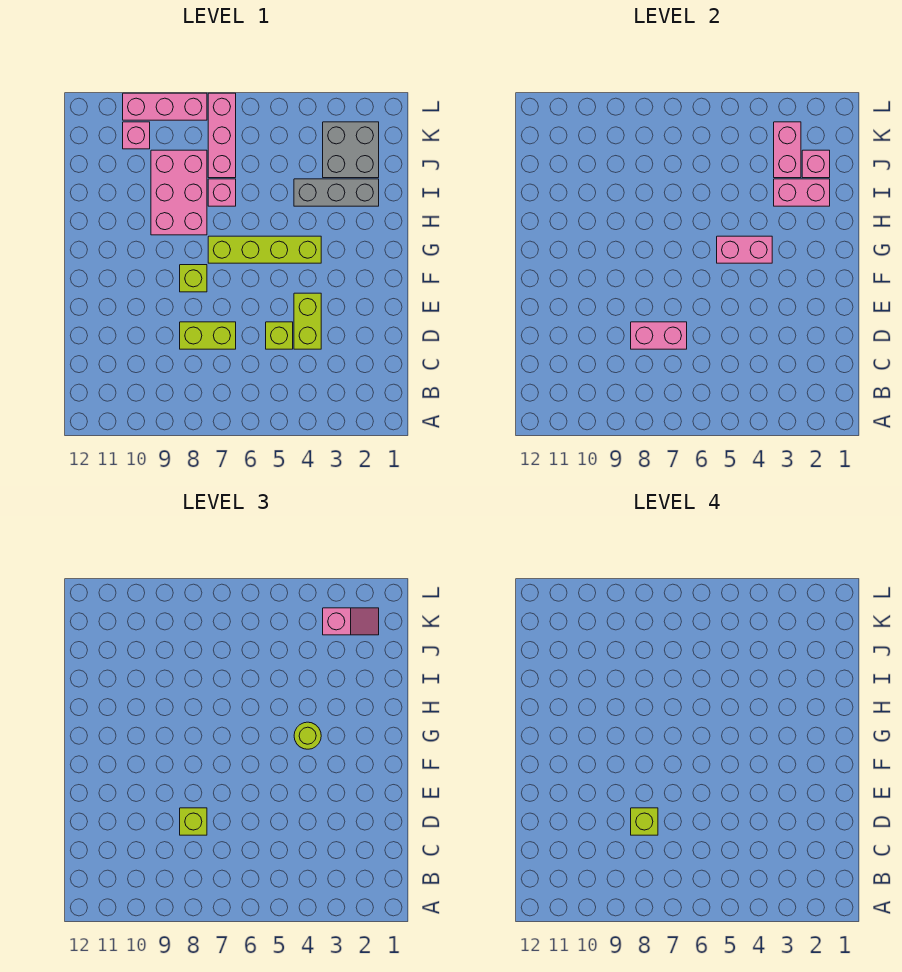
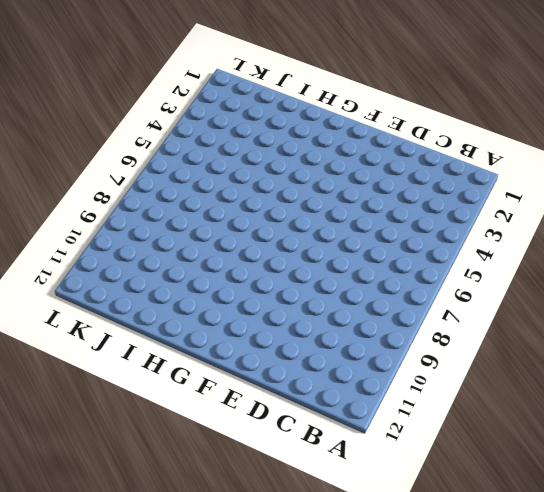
none -> lime brick D4:E4 level 1
none -> lime brick D5 level 1
none -> lime brick D7:D8 level 1

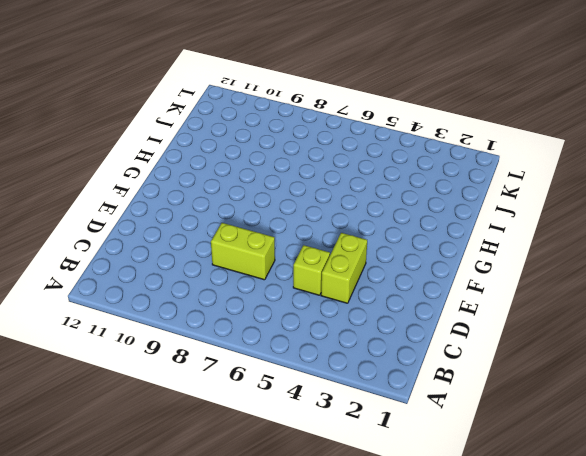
none -> lime brick F8 level 1
none -> lime brick G4:G7 level 1
none -> pink brick H8:J9 level 1

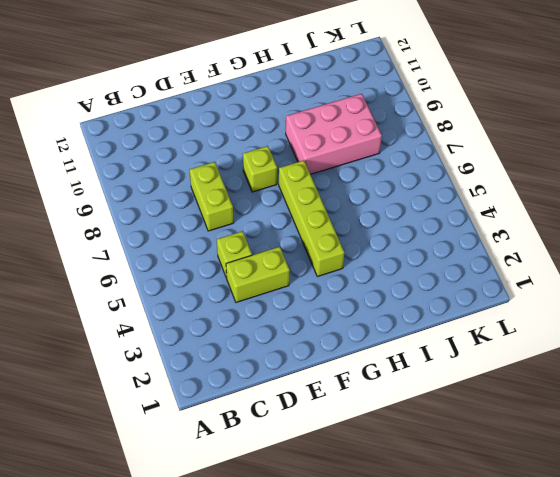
none -> grey brick I2:I4 level 1
none -> pink brick I7 level 1
none -> grey brick J2:K3 level 1

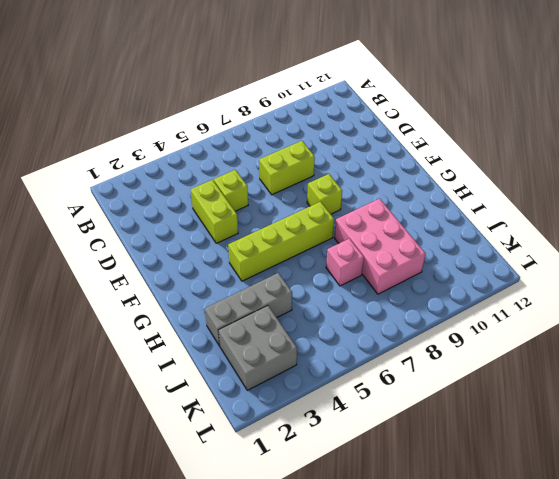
none -> pink brick J7:L7 level 1
none -> pink brick K10 level 1
none -> pink brick L8:L10 level 1

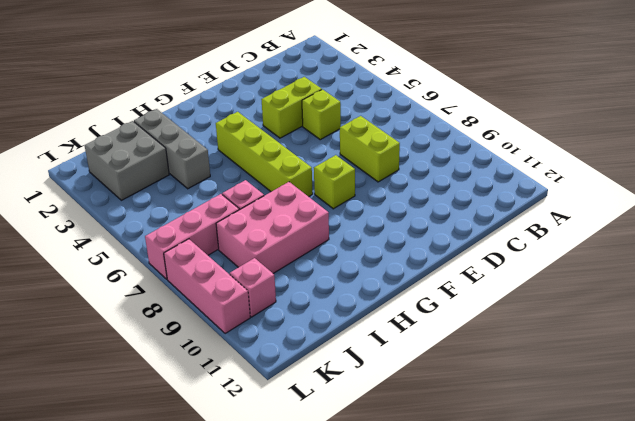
none -> pink brick D7:D8 level 2
none -> pink brick G4:G5 level 2
none -> pink brick I2:I3 level 2

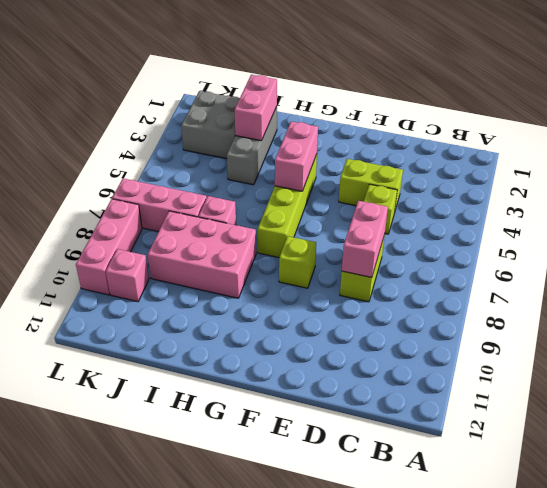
none -> pink brick J2 level 2
none -> pink brick J3:K3 level 2
none -> lime brick D8 level 3

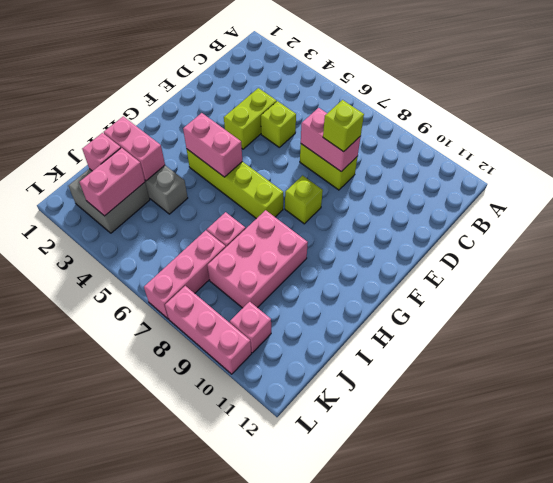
none -> lime round brick G4 level 3
none -> pink slope K2:K3 level 3 top 3
none -> lime brick D8 level 4

